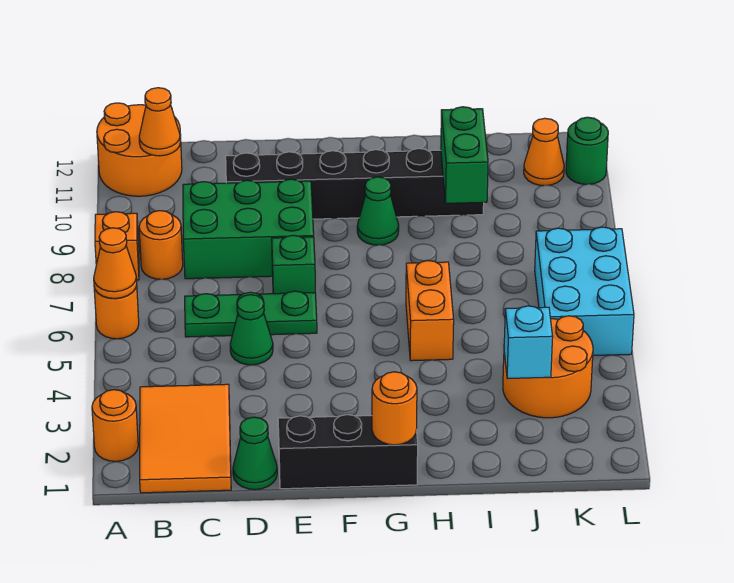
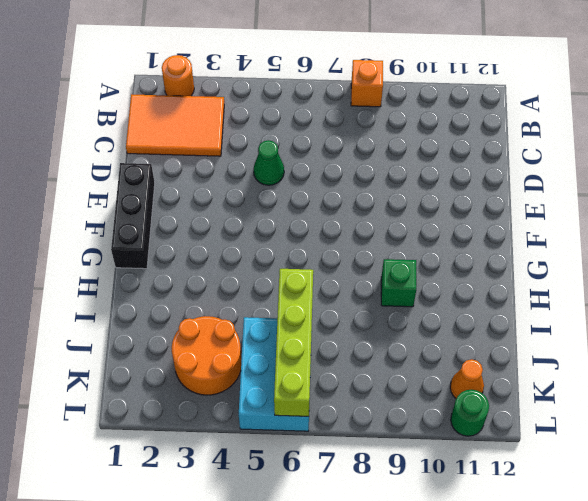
green brick H9 level 1 -> green brick E7 level 1
lime brick I6:L6 level 2 -> none
cyan brick J5:L6 level 1 -> cyan brick K5:L7 level 1
none -> orange round brick A6 level 1
none -> orange round brick A11:B12 level 1
none -> orange round brick B8 level 1

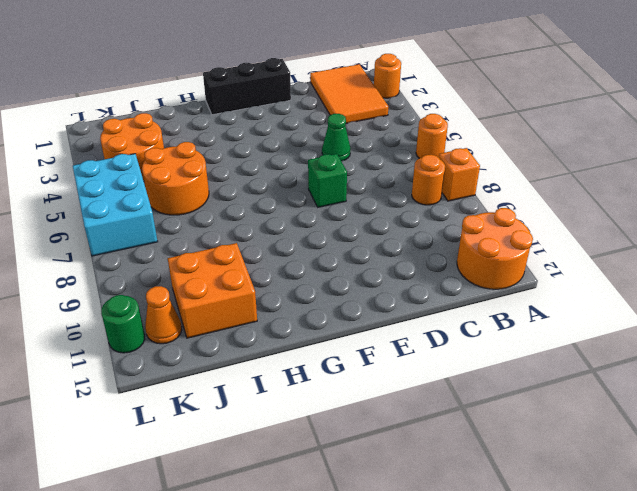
orange round brick I5:J6 level 1 -> none
orange brick I10:J11 level 1 -> black brick D10:I10 level 1
none -> green plate C6:E6 level 1
none -> green brick C8:E9 level 1
none -> green cone D1 level 1

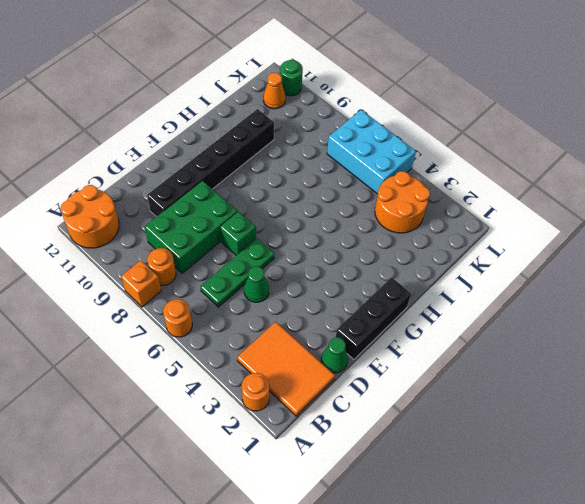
none -> green cone G9 level 1
none -> orange brick H5:H6 level 1
none -> orange cone A6 level 2

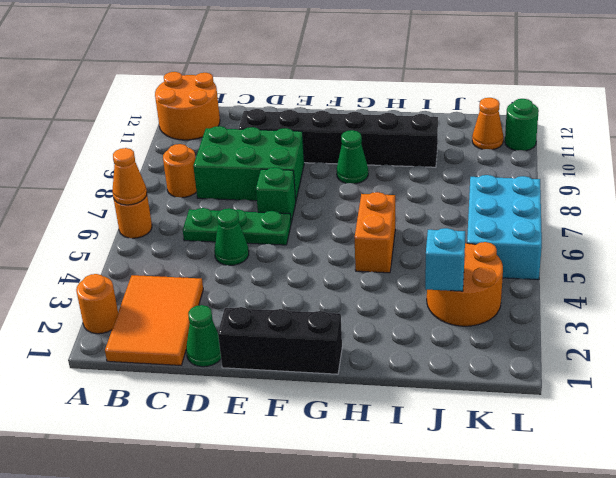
none -> orange brick A8 level 1
none -> orange cone B11 level 2
none -> orange round brick G1 level 2

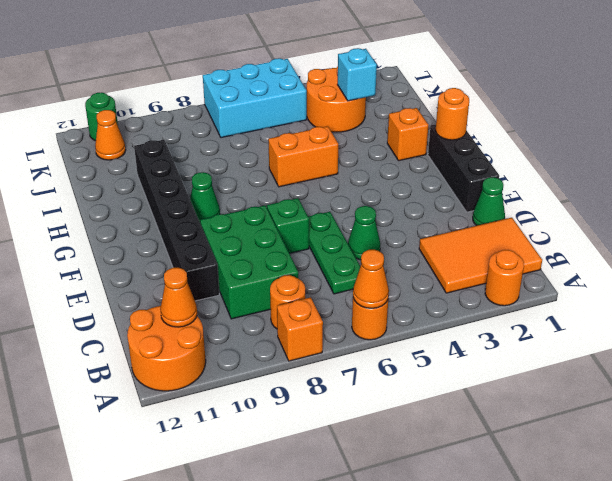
orange brick H2 level 1 -> none
none -> green brick I9:I10 level 2

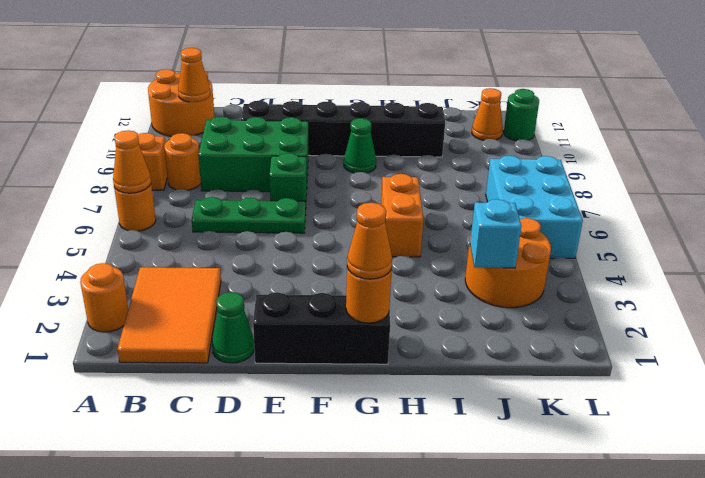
orange cone G1 level 3 -> none
none -> green cone D5 level 1
none -> green brick I9:I10 level 2

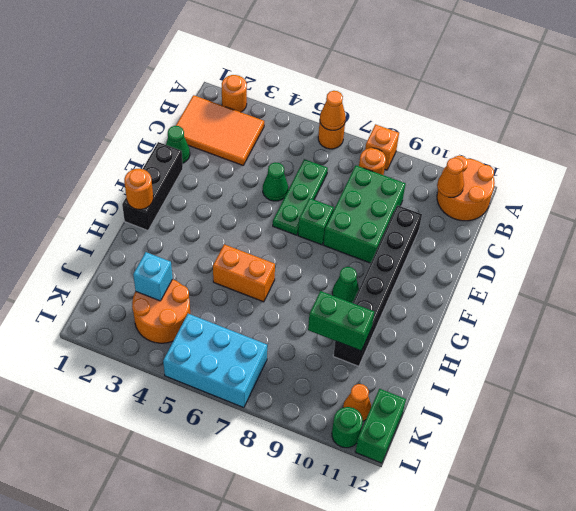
green brick K12:L12 level 1 -> none

